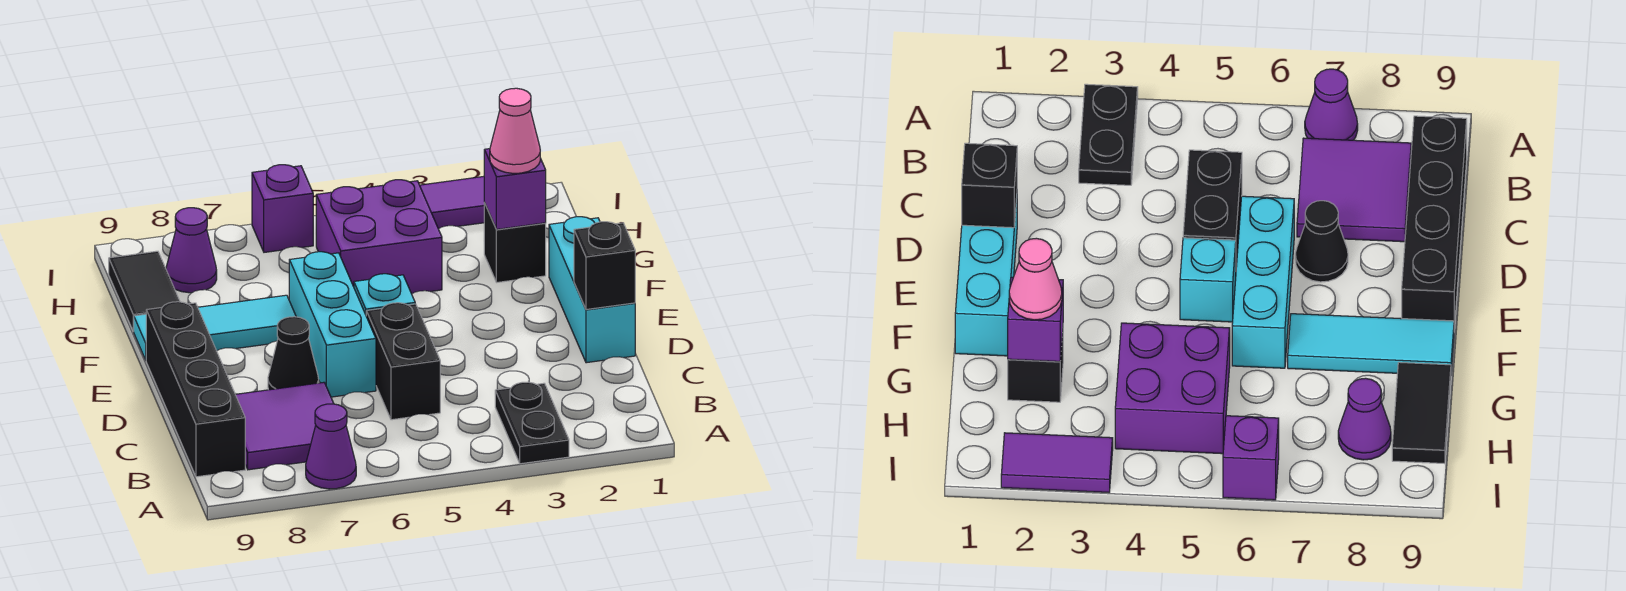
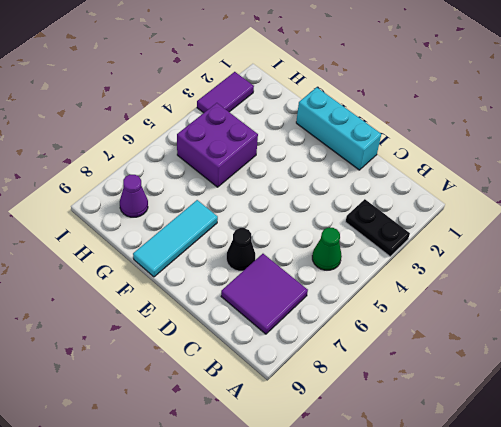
green cone B5 level 1 -> none
none -> purple cone A7 level 1
none -> black brick B9:E9 level 1
none -> black brick C5:D5 level 1

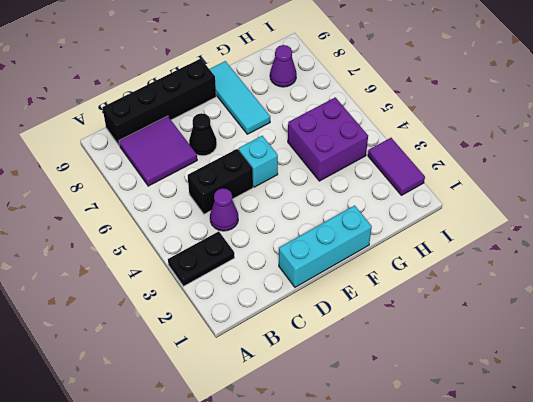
purple cone C4 level 1 -> purple cone A7 level 1
none -> cyan brick D6:F6 level 1
none -> black brick G2 level 1
none -> black tile G9:H9 level 1

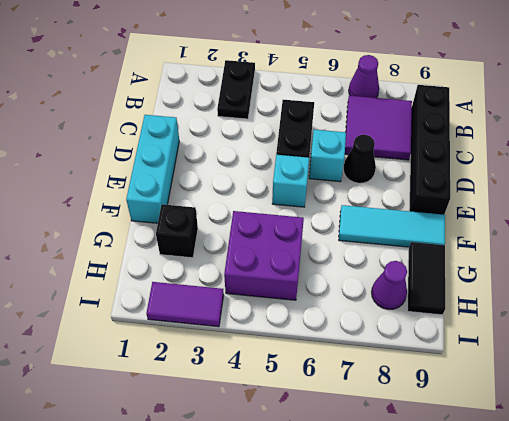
cyan brick D6 level 1 -> cyan brick D6:F6 level 1
none -> purple brick I6 level 1
none -> black brick D1 level 2
none -> purple brick G2 level 2

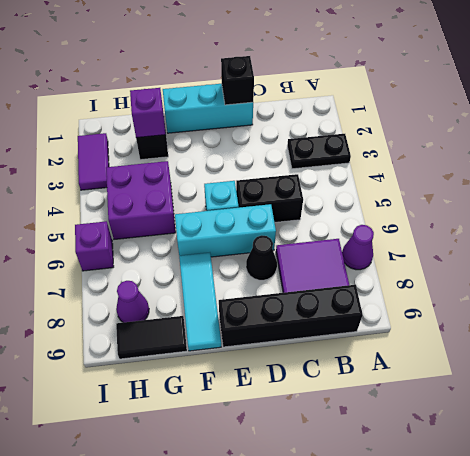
none -> pink cone G2 level 3

